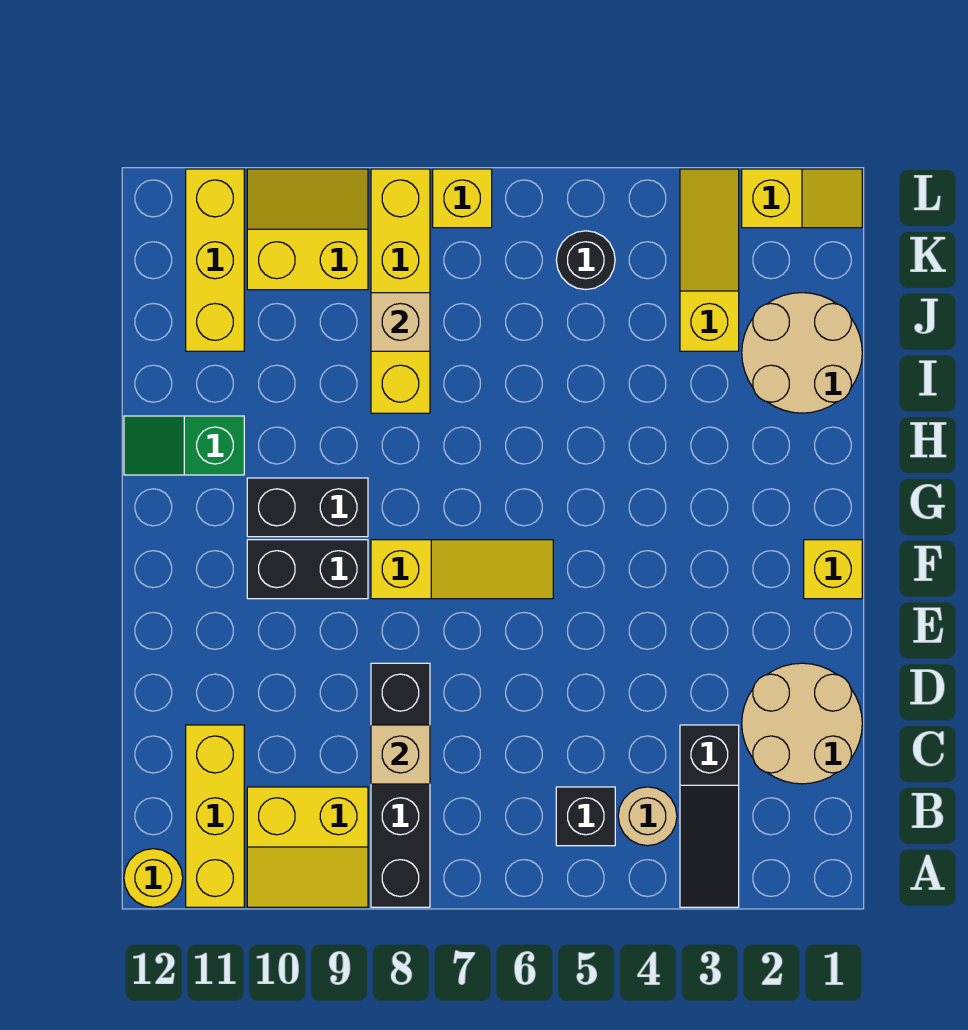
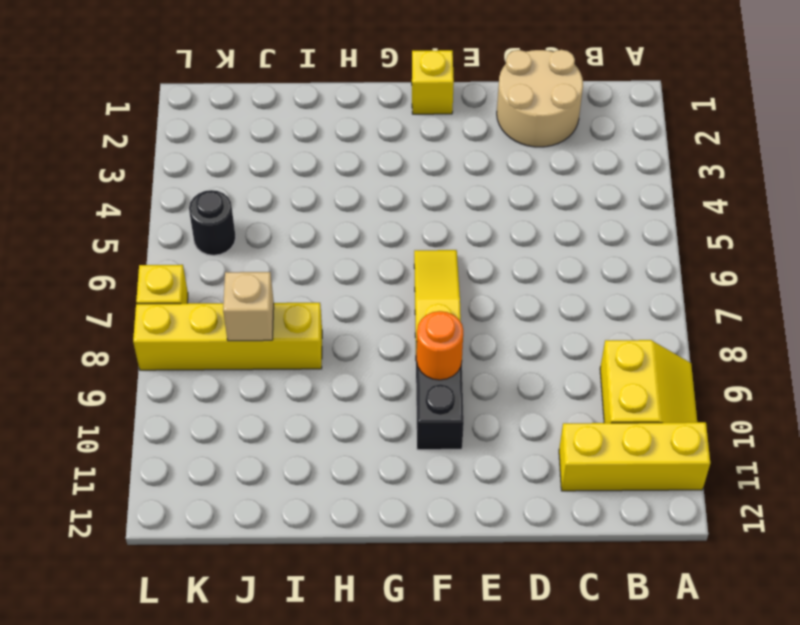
orange round brick F9 level 2 -> none
none -> black slope A3:C3 level 1 top C
none -> black brick A8:D8 level 1
none -> yellow round brick A12 level 1

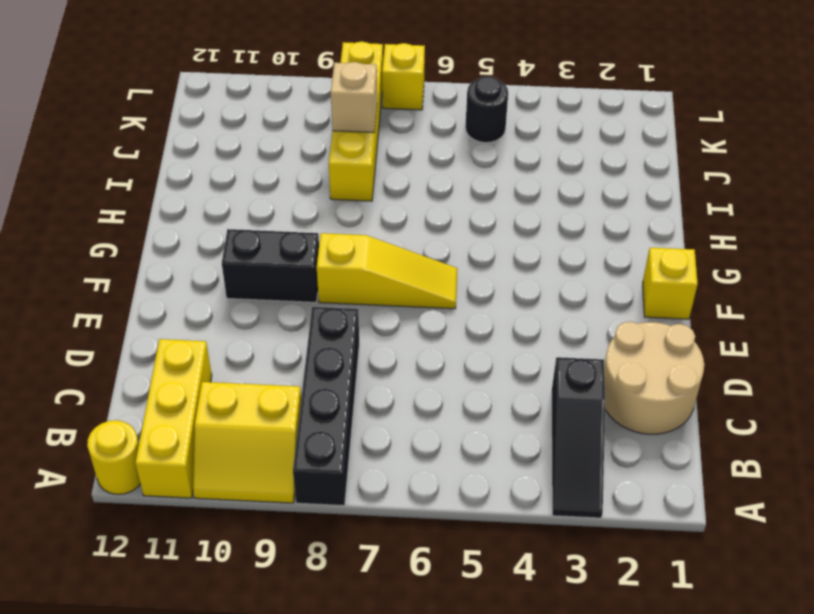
none -> tan round brick B4 level 1
none -> black brick B5 level 1
none -> black brick G9:G10 level 1

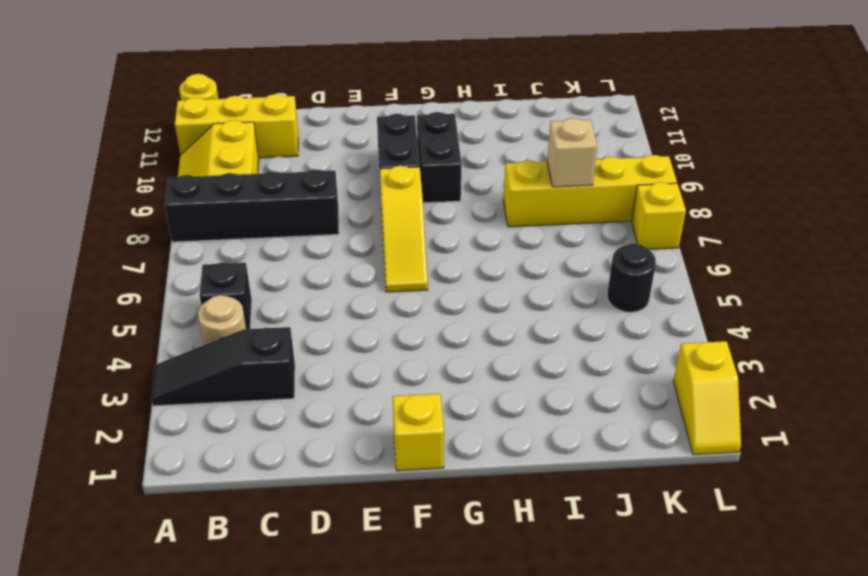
none -> tan round brick C1:D2 level 1
none -> green slope H11:H12 level 1 top 11
none -> tan round brick I1:J2 level 1

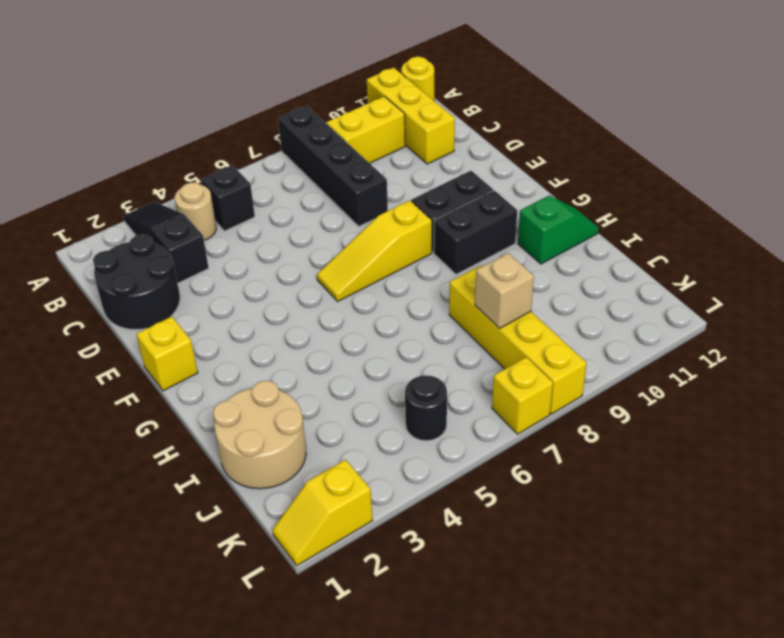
black round brick C1:D2 level 1 -> tan round brick C1:D2 level 1
none -> yellow slope J3:L3 level 1 top J
none -> yellow brick J11:L11 level 1
none -> yellow slope K9:L10 level 1 top K

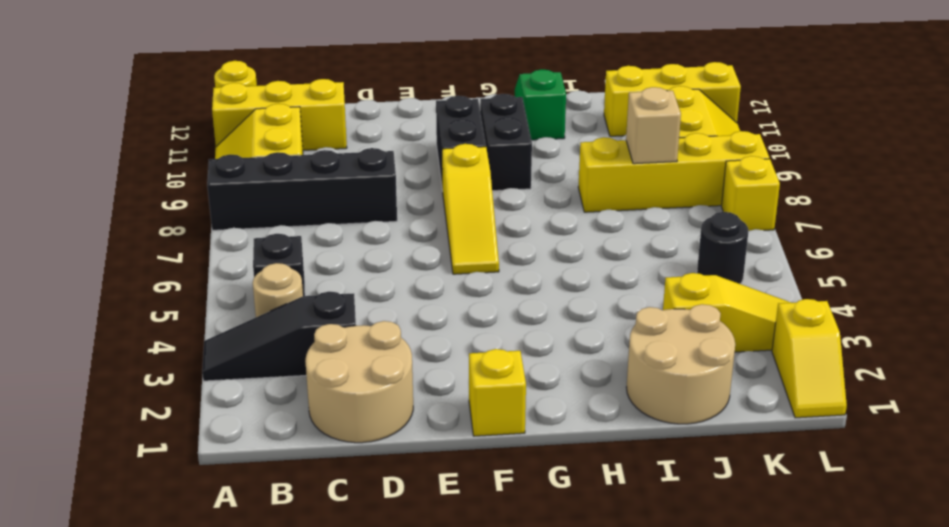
none -> tan brick C8 level 2

